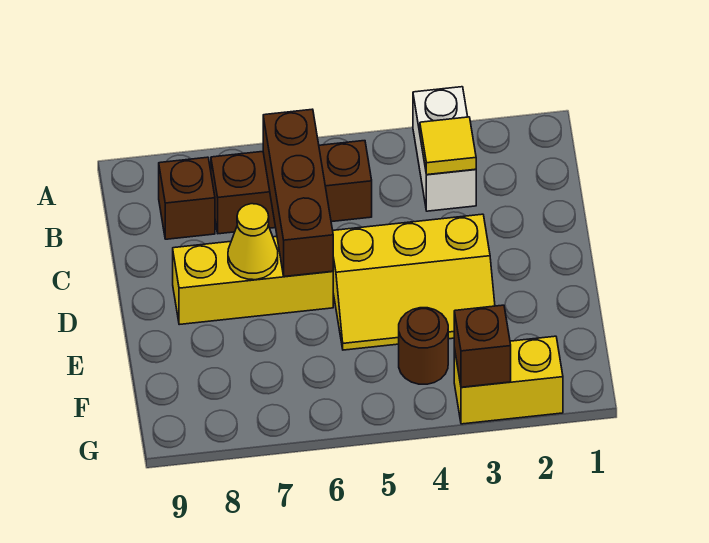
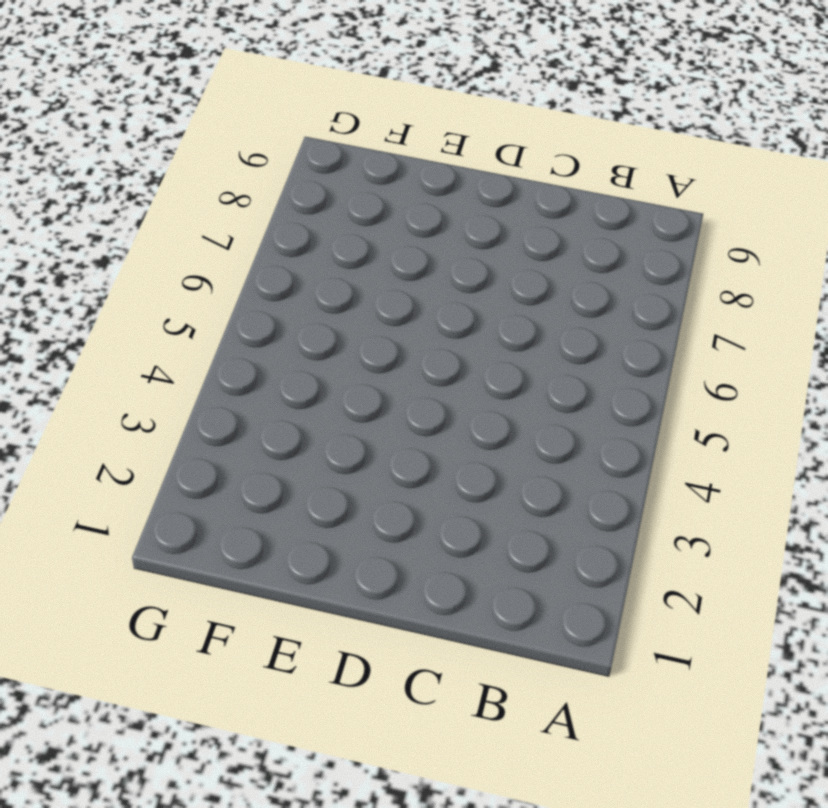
none -> white brick A3:B3 level 1
none -> brown brick B5:B7 level 1

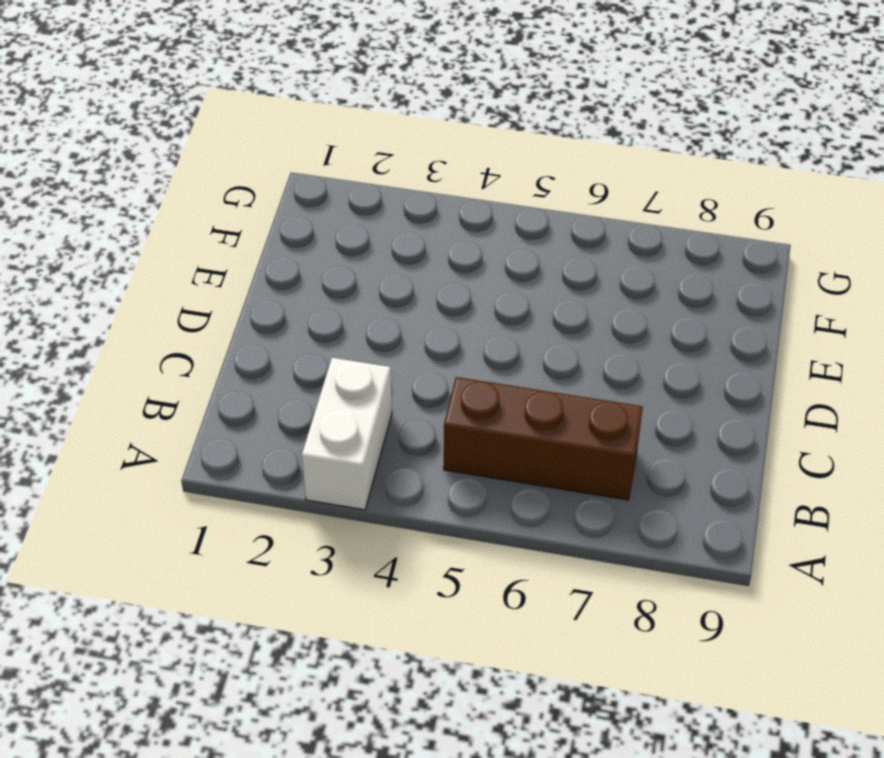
none -> brown brick B8 level 1
none -> yellow slope D3:E5 level 1 top D

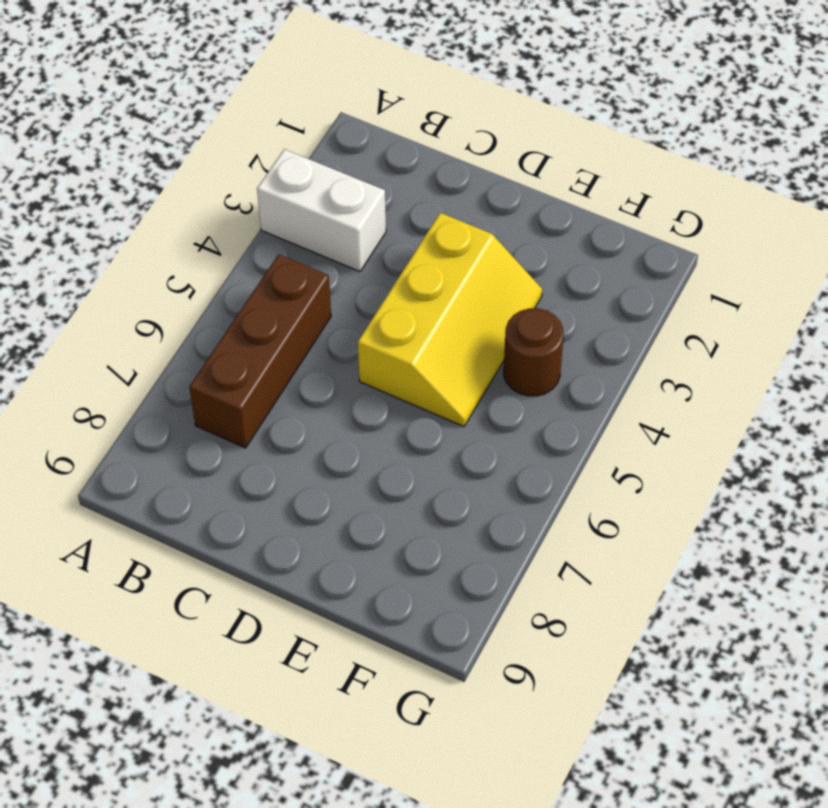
none -> brown brick B8 level 1
none -> yellow brick D6:D8 level 1

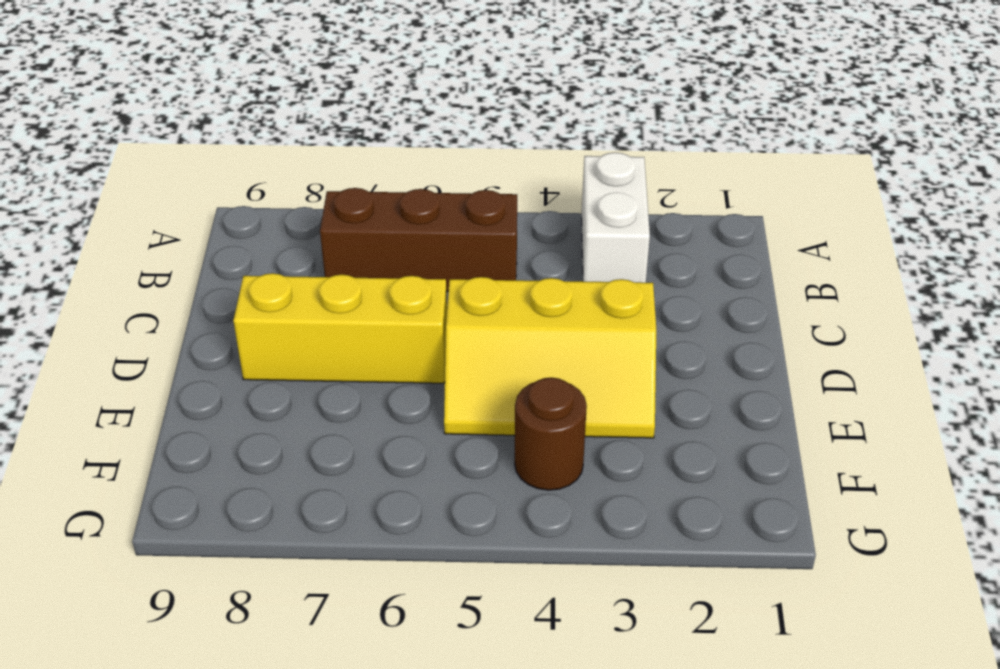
none -> brown brick B8 level 1
none -> yellow brick G2:G3 level 1

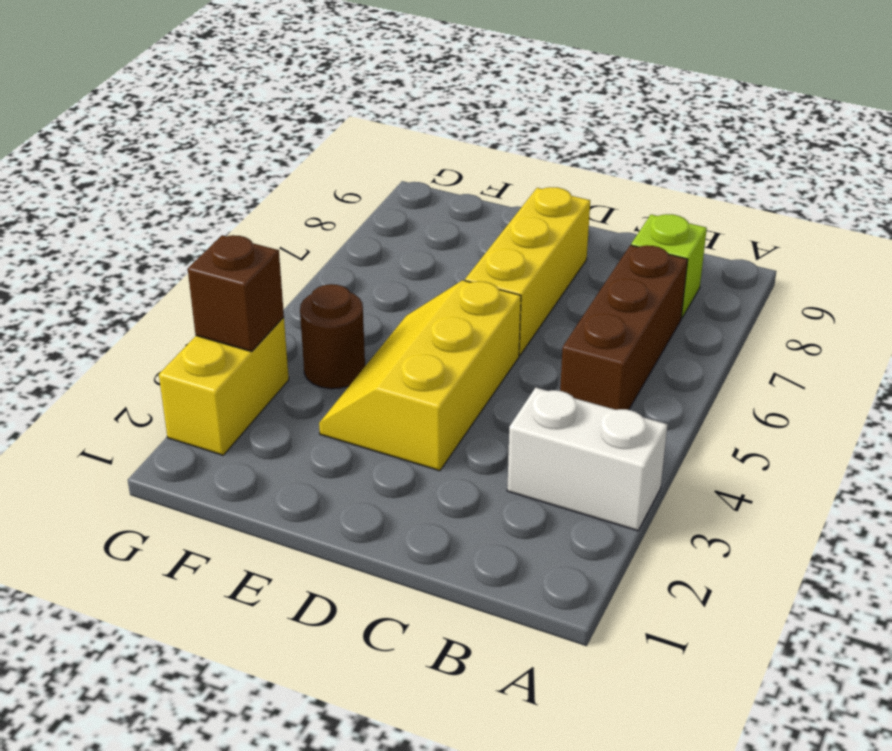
lime brick B8 level 1 -> brown brick B8 level 1
none -> yellow tile B3 level 2
none -> brown brick B6:D6 level 2

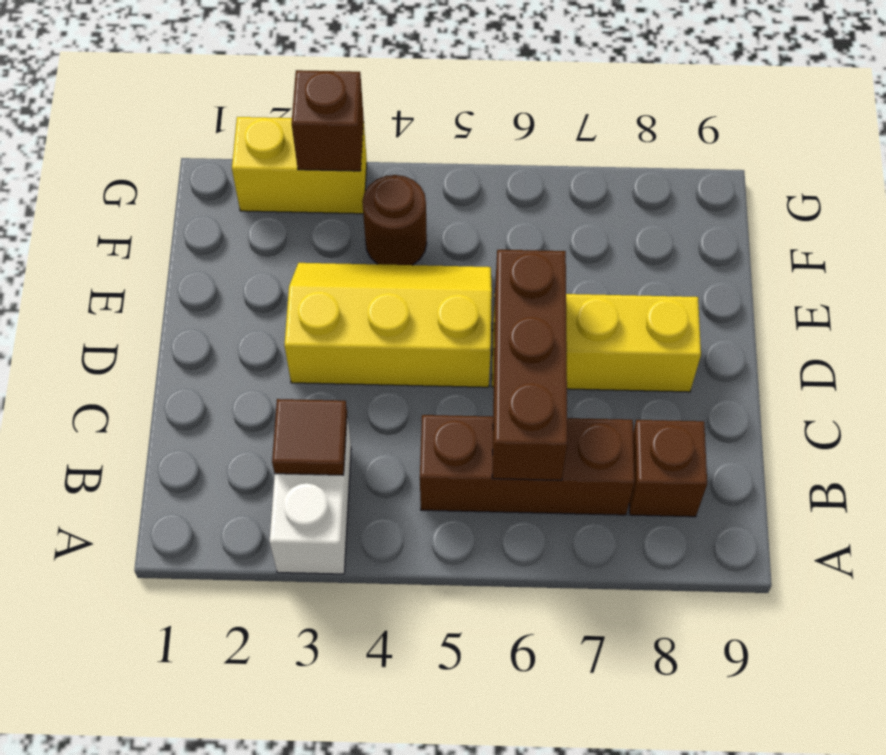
brown tile B3 level 2 -> yellow tile B3 level 2
none -> yellow cone D7 level 2

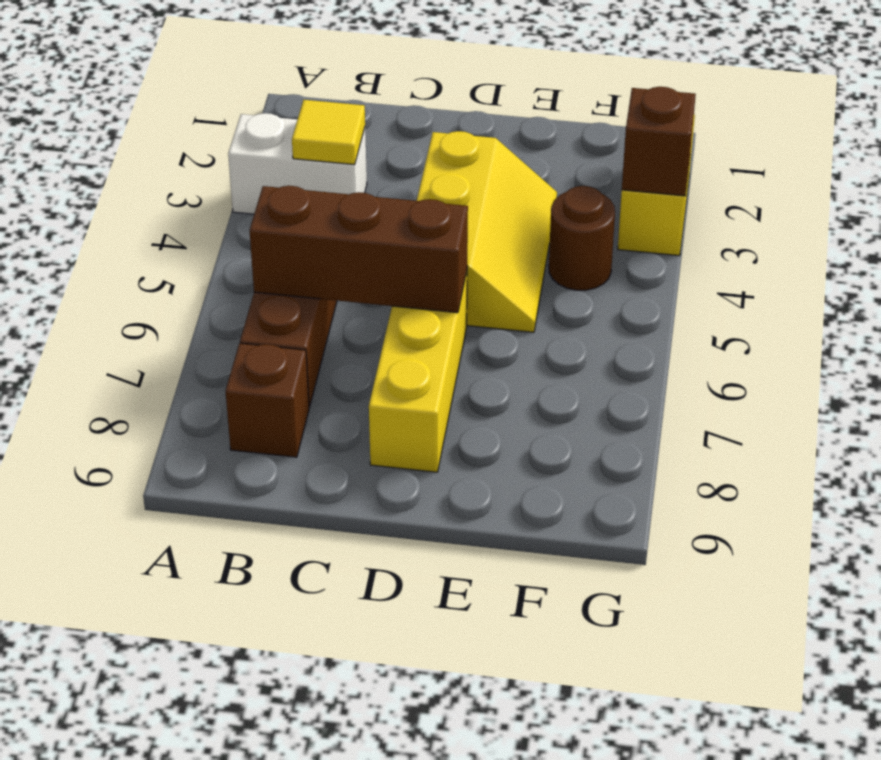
none -> yellow cone D7 level 2

